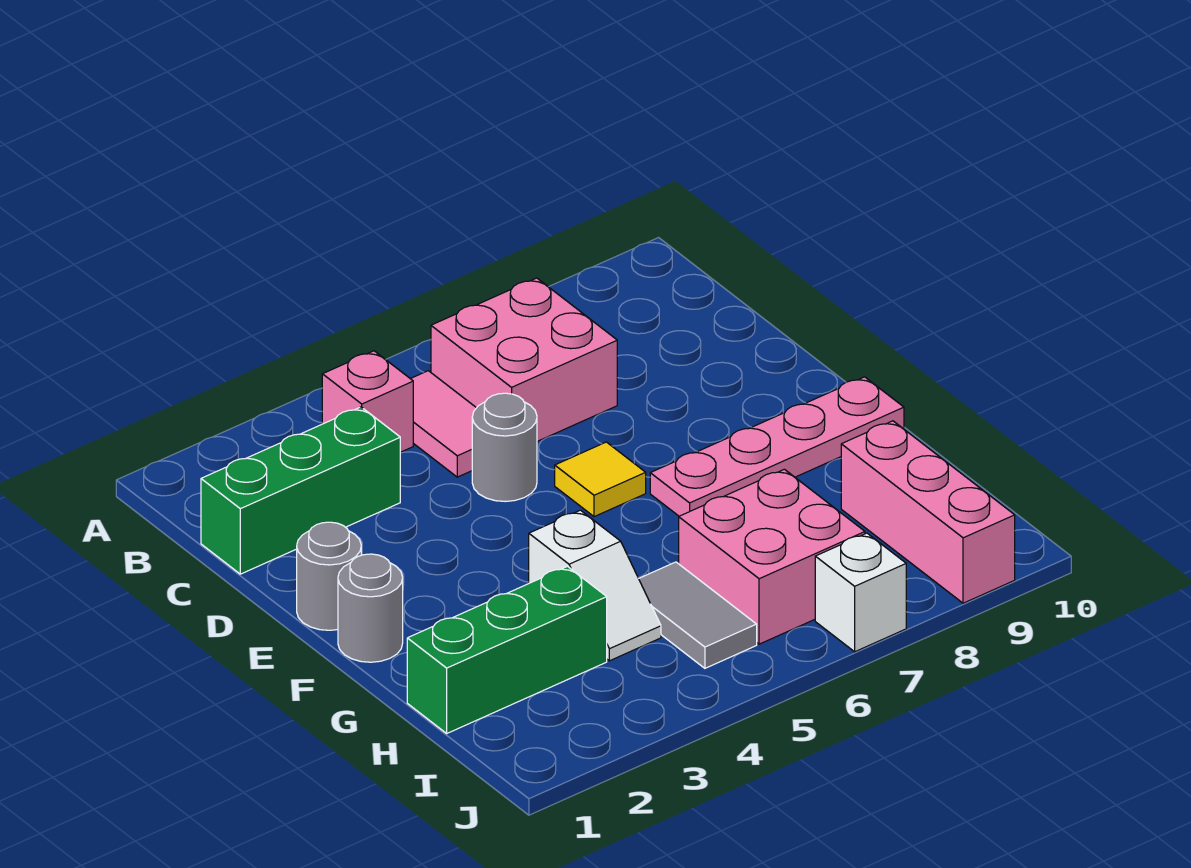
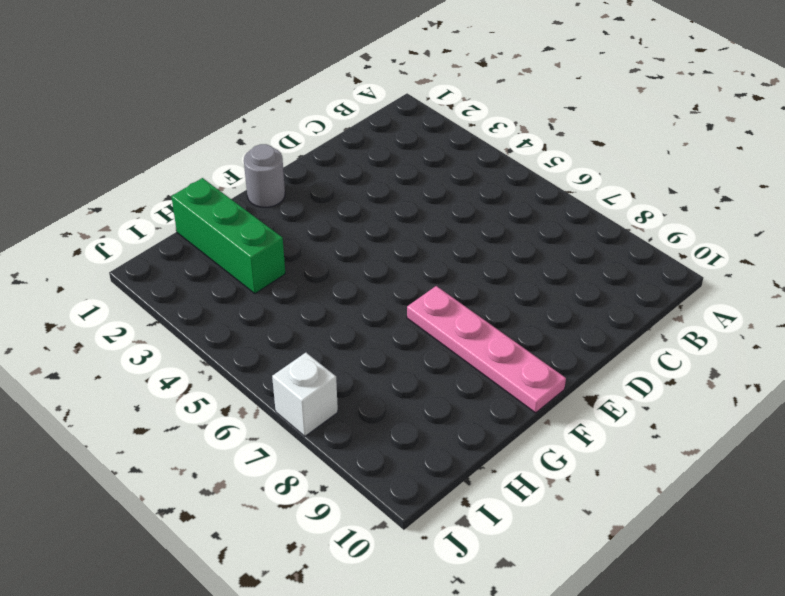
none -> pink brick B4 level 1
none -> pink tile B5:C5 level 1
none -> pink brick B6:C7 level 1

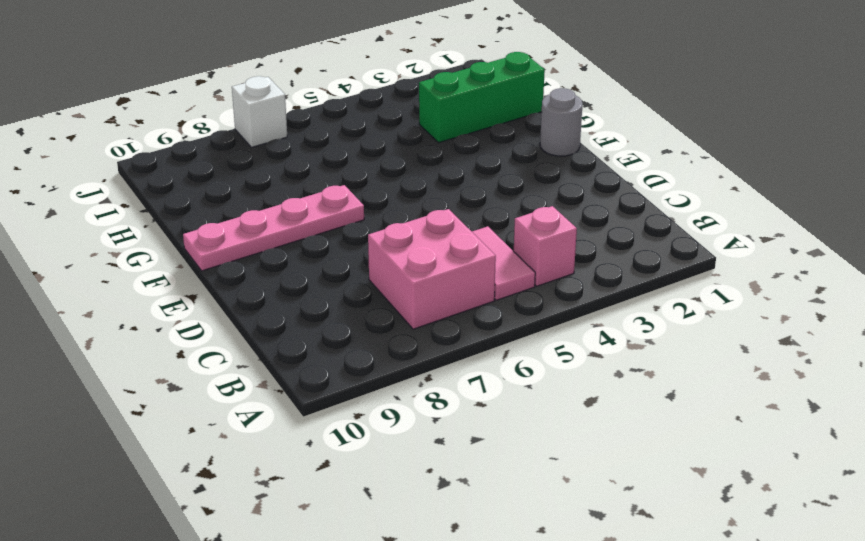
none -> green brick C1:C3 level 1
none -> grey round brick D5 level 1
none -> grey round brick E1 level 1

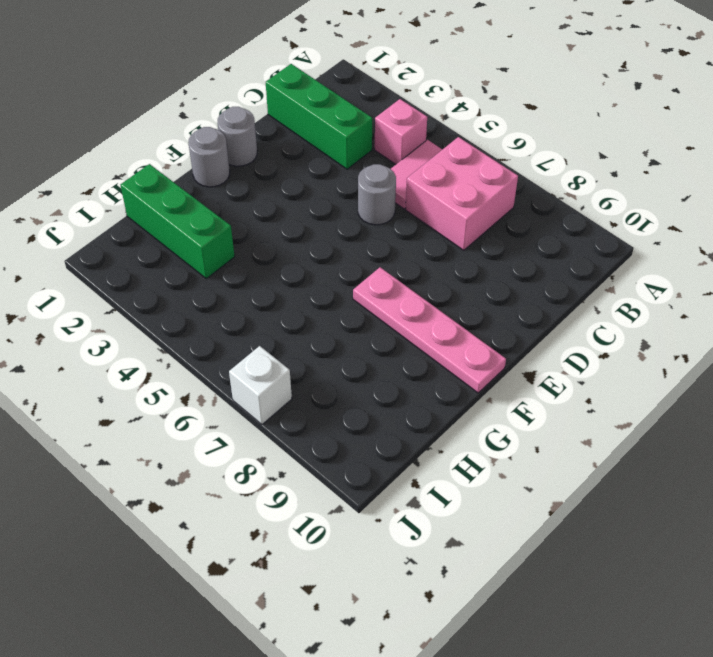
none -> yellow tile E6 level 1
none -> white slope G4:H4 level 1 top G
none -> grey tile H5:I5 level 1

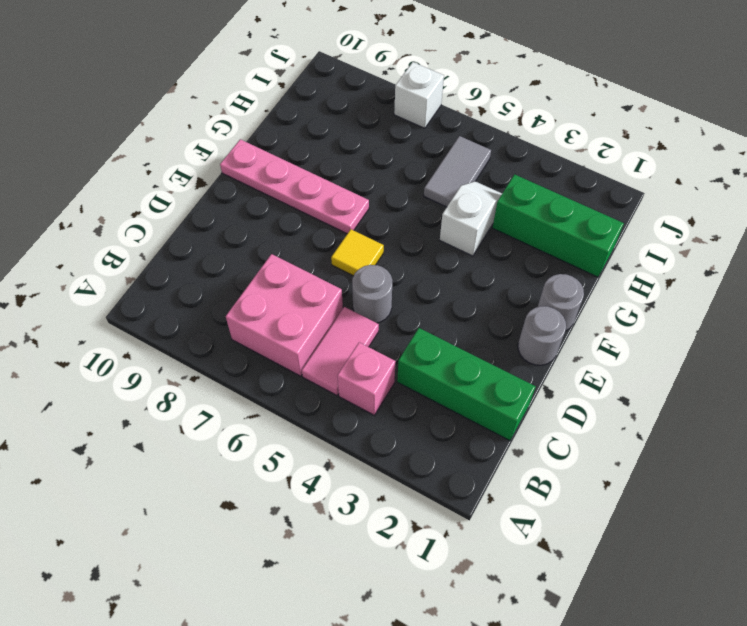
none -> pink brick H6:I7 level 1
none -> pink brick H9:J9 level 1

